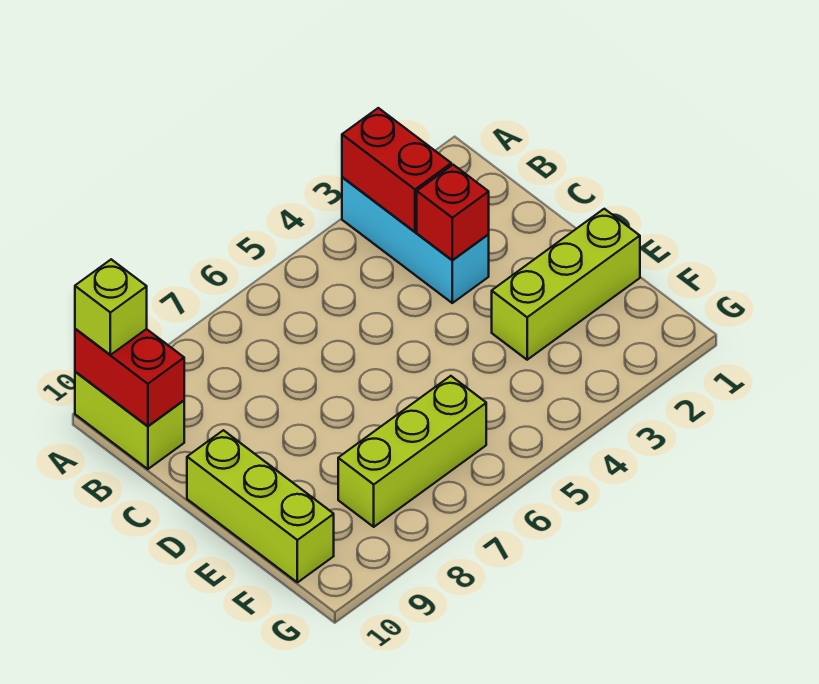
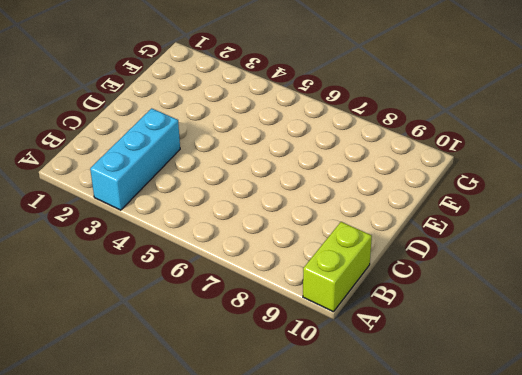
none -> lime brick D10:F10 level 1
none -> lime brick E1:E3 level 1

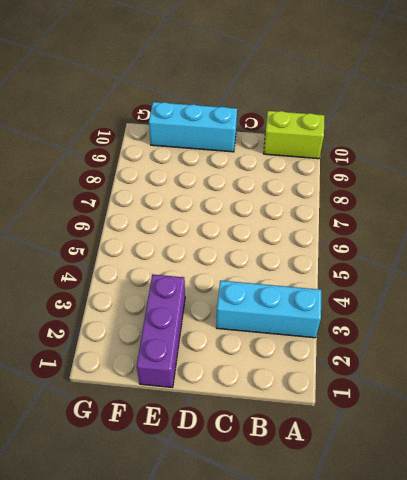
cyan brick D10:F10 level 1 -> lime brick D10:F10 level 1
purple brick E1:E3 level 1 -> lime brick E1:E3 level 1
none -> lime brick F6:F8 level 1
none -> red brick A3:B3 level 2

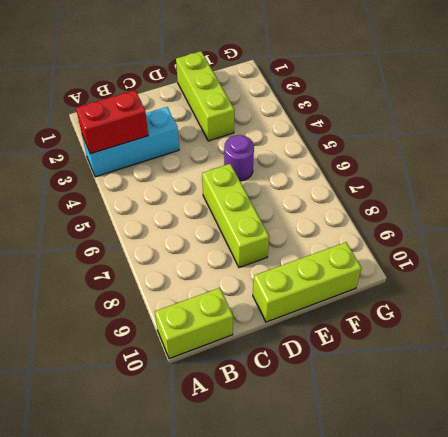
lime brick D6:D8 level 1 -> lime brick F6:F8 level 1
purple round brick E5 level 1 -> none
none -> red brick A10:B10 level 2
none -> red brick C3 level 2

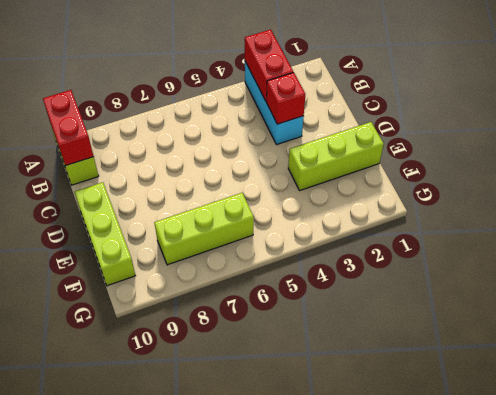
none -> lime brick A10 level 3

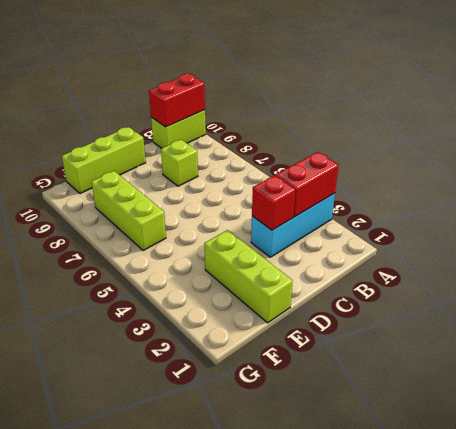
lime brick C8 level 1 -> lime brick A10 level 3

